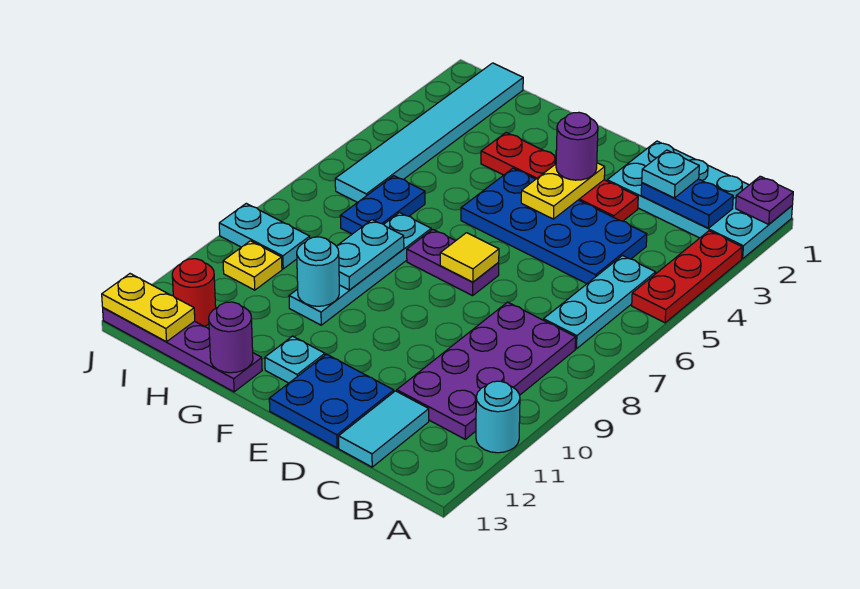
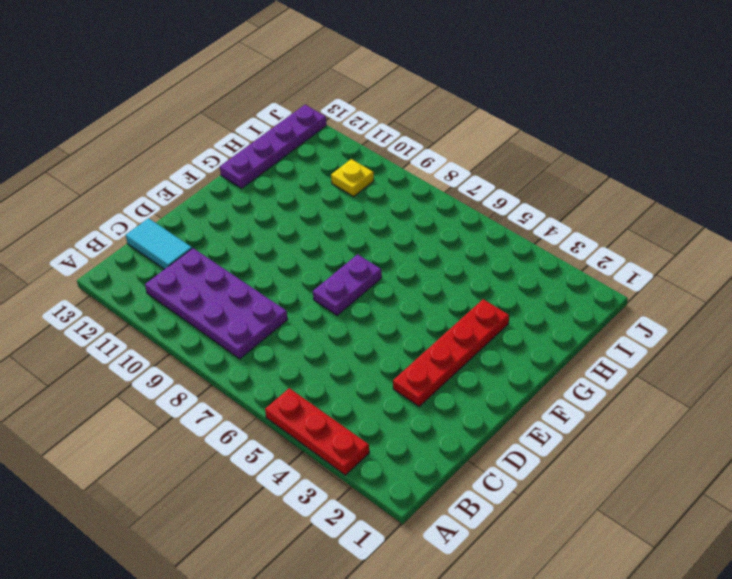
none -> cyan plate A1:D2 level 1
none -> cyan round brick A11 level 1
none -> cyan plate B5:B7 level 1

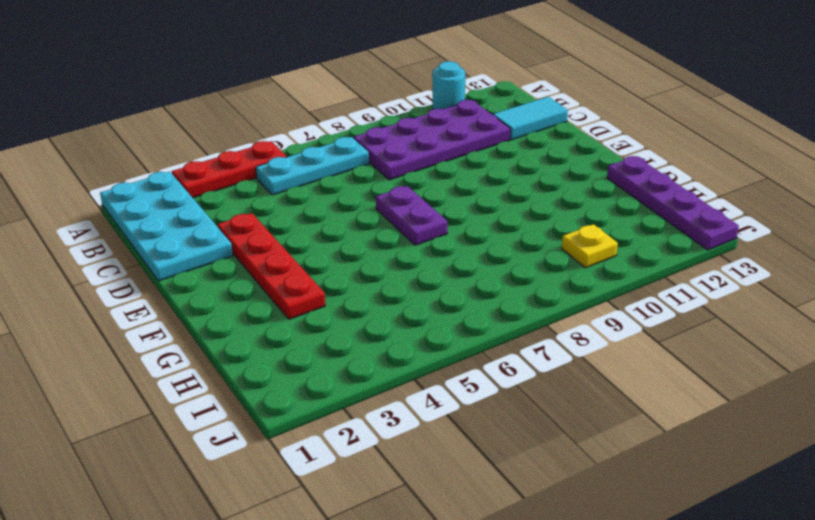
none -> blue plate C4:F5 level 1
none -> blue plate D12:E13 level 1
none -> cyan plate F12 level 1

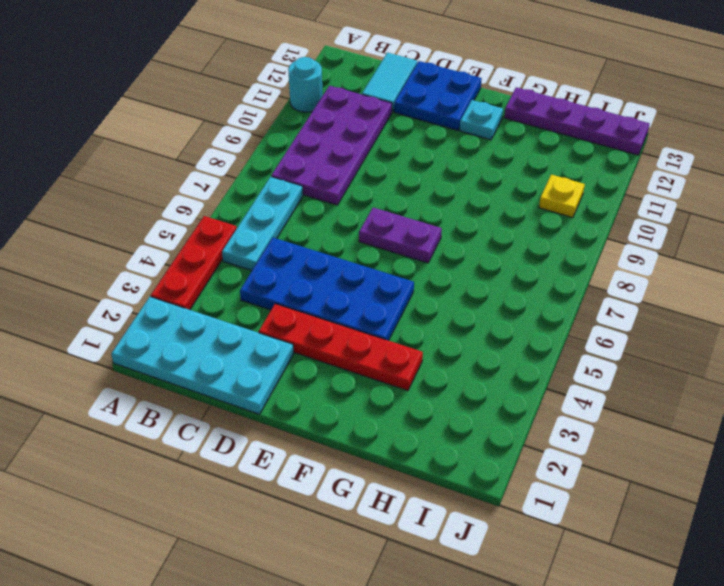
none -> cyan plate G7:G10 level 1
none -> blue plate H6:H7 level 1
none -> cyan tile I1:I6 level 1

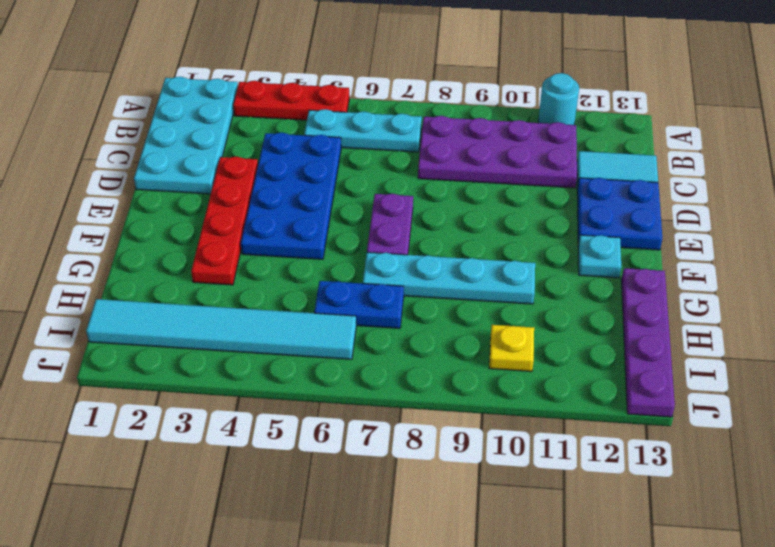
none -> cyan plate I9:J9 level 1
none -> red round brick I12 level 1
none -> purple plate A1 level 2

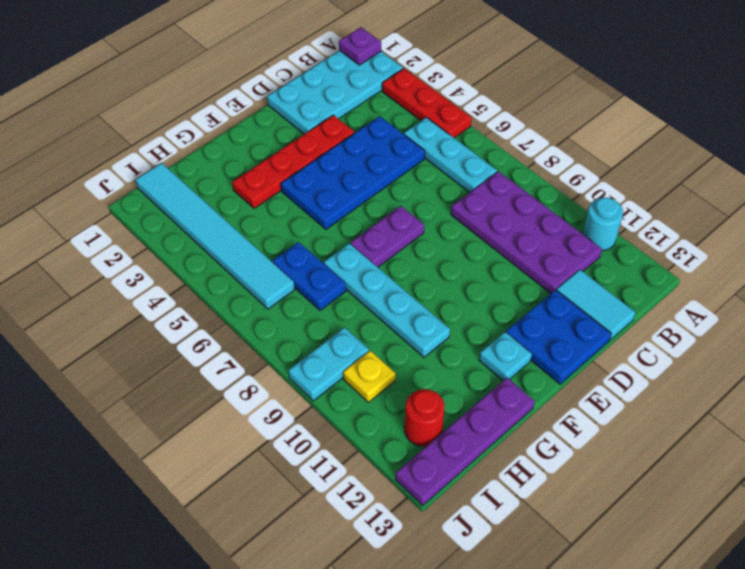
none -> blue plate B2:C2 level 2
none -> yellow plate E3:E4 level 2
none -> yellow tile E7 level 2

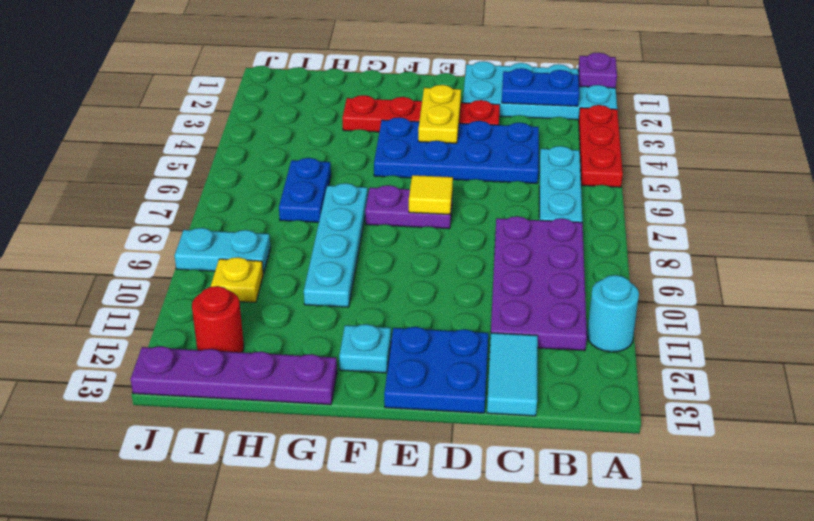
none -> cyan tile I1:I6 level 1
none -> cyan plate G8:G9 level 2
none -> cyan round brick G10 level 2

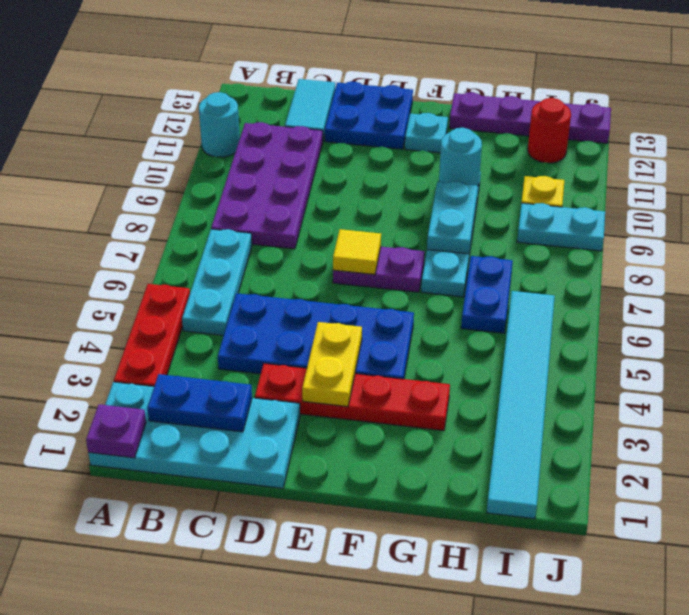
none -> purple round brick G13 level 2
none -> yellow plate I13:J13 level 2
none -> cyan plate C2 level 3

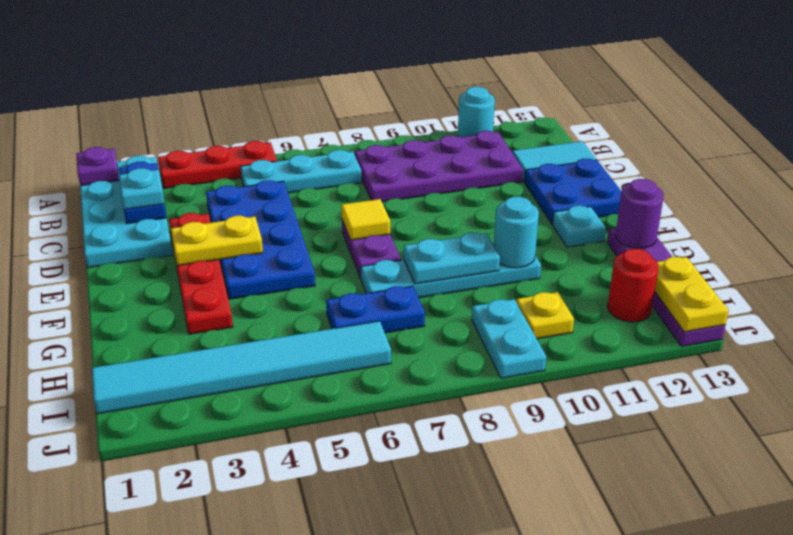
none -> purple round brick E3 level 3

